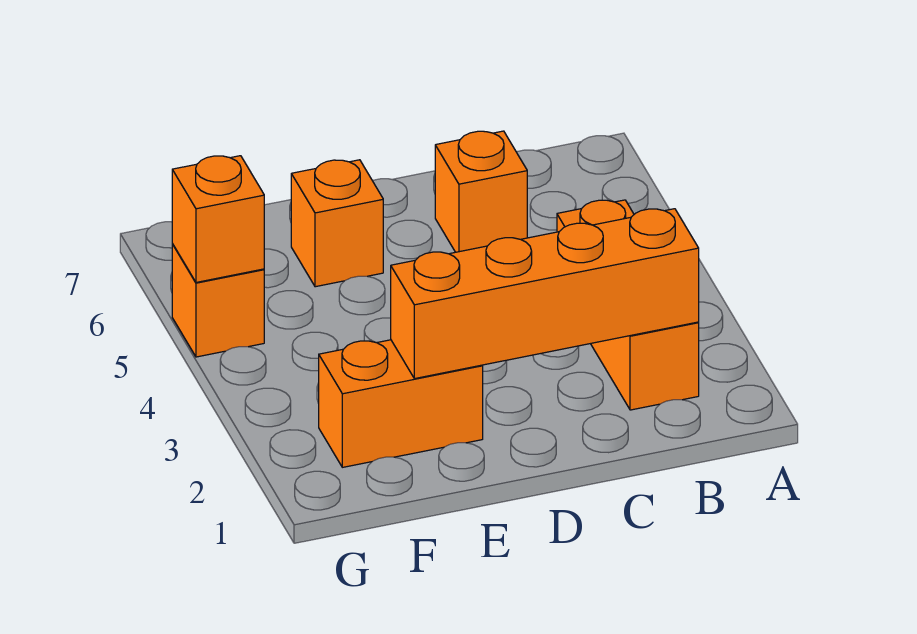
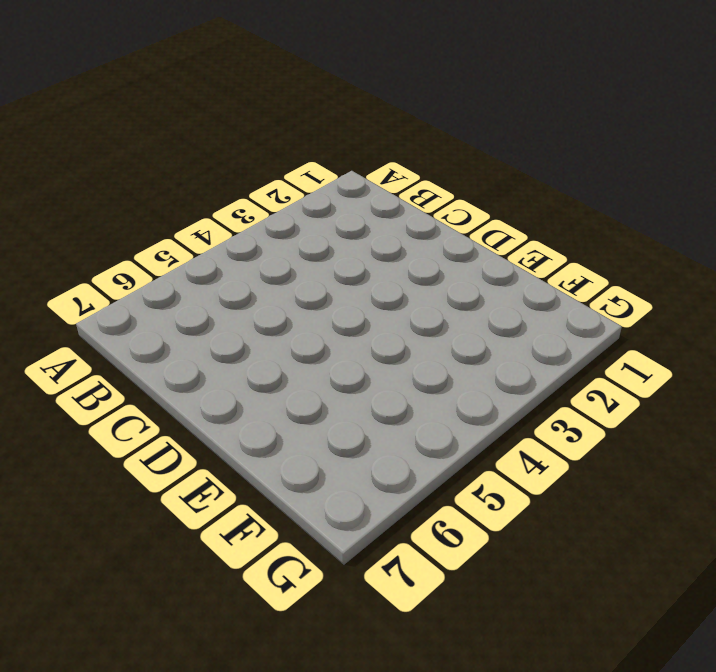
none -> orange brick B2:B4 level 1
none -> orange brick C6 level 1

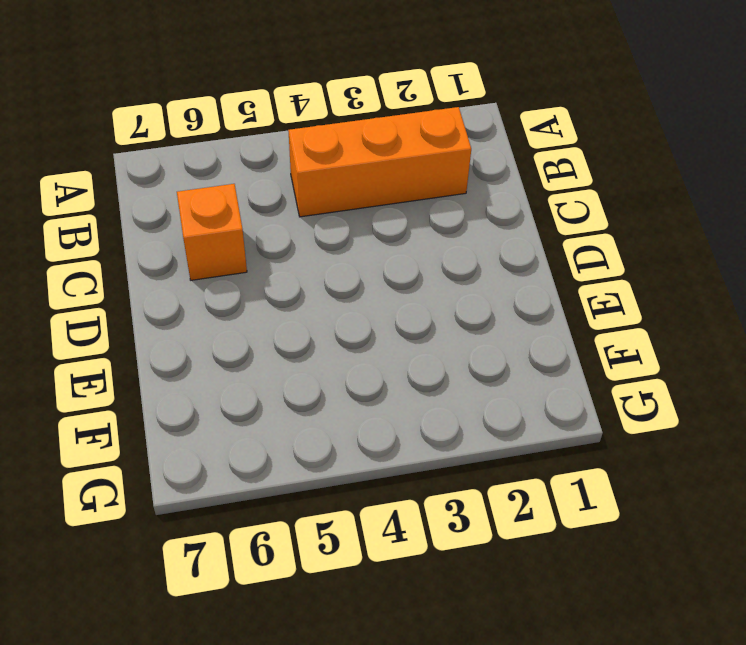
none -> orange brick E2:F2 level 1
none -> orange brick E6 level 1

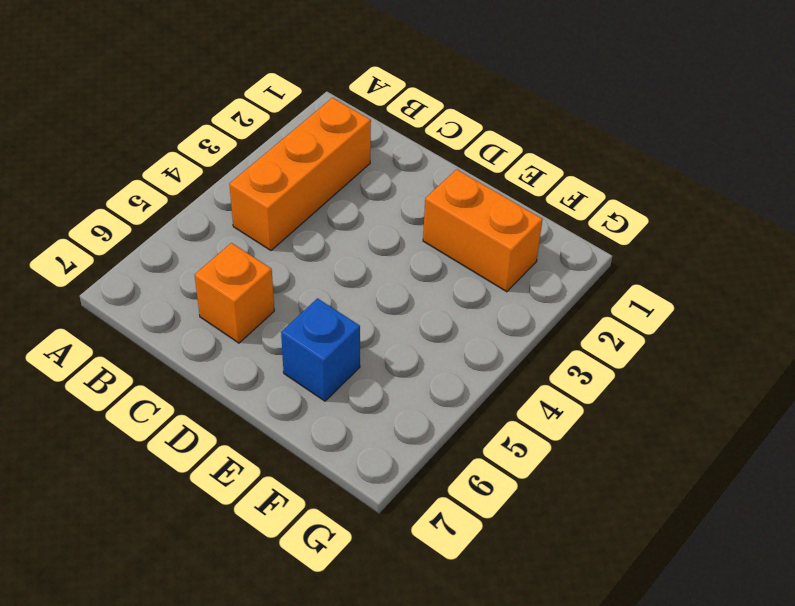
blue brick E6 level 1 -> orange brick E6 level 1
none -> orange brick G5 level 1
none -> orange brick B2:E2 level 2

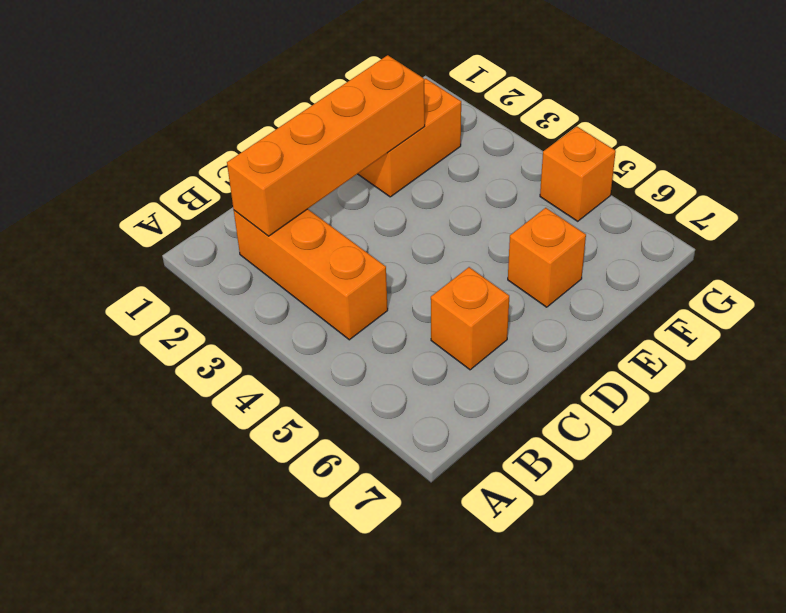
none -> orange brick G5 level 2

